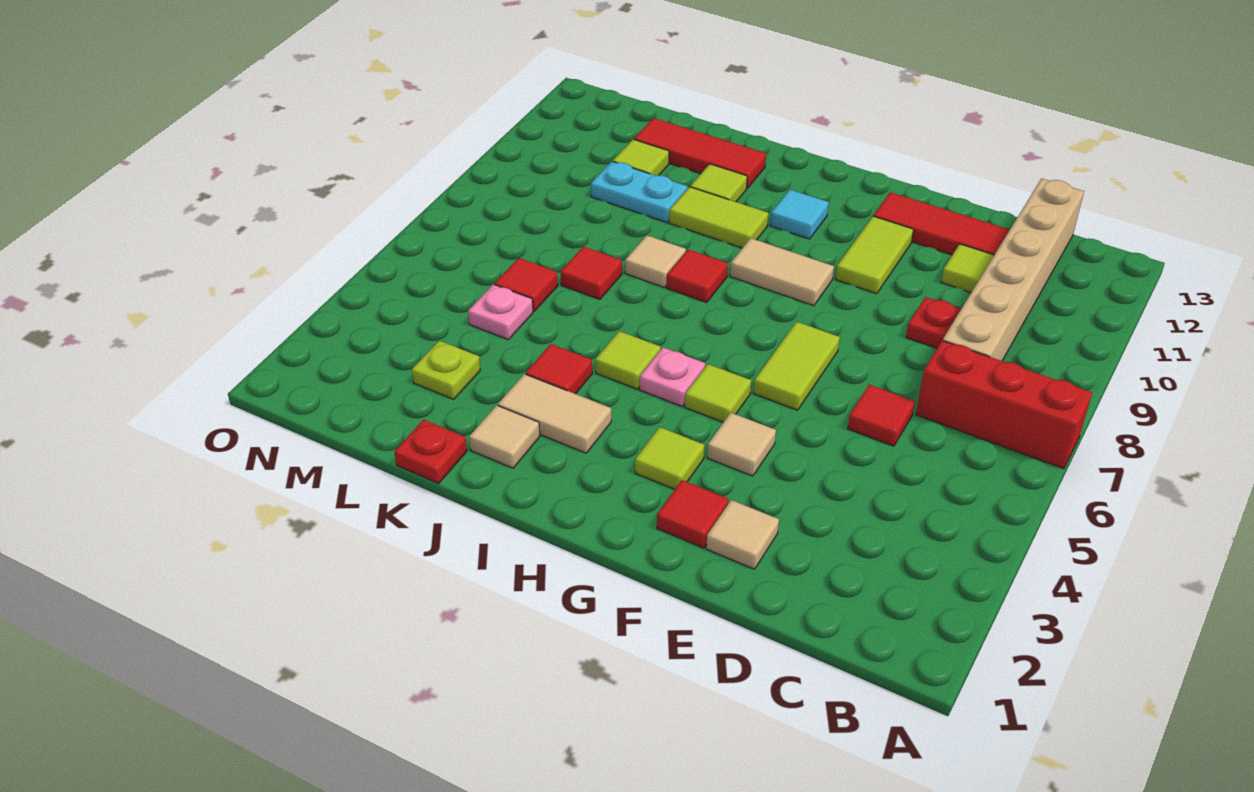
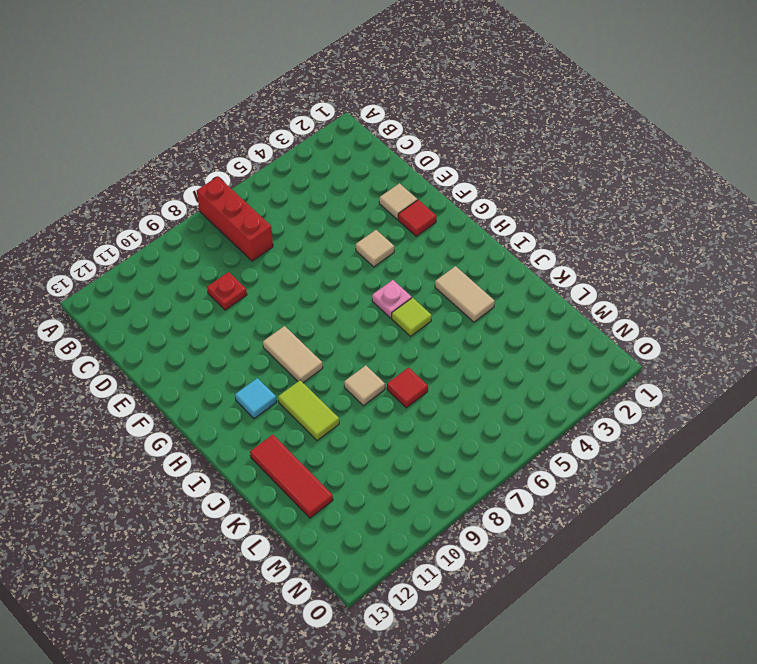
none -> tan brick C8:C13 level 1
none -> red tile D6 level 1
none -> lime tile D11 level 1
none -> red tile D12:F12 level 1

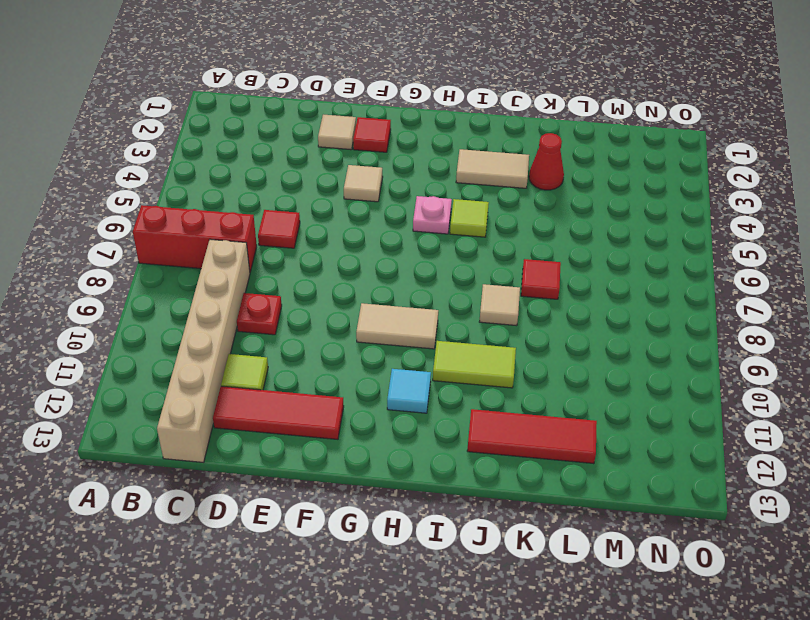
red cone K3 level 1 -> none
none -> lime tile F6:F7 level 1
none -> lime tile F10:F11 level 1
none -> lime tile G3 level 1
none -> lime tile G5 level 1

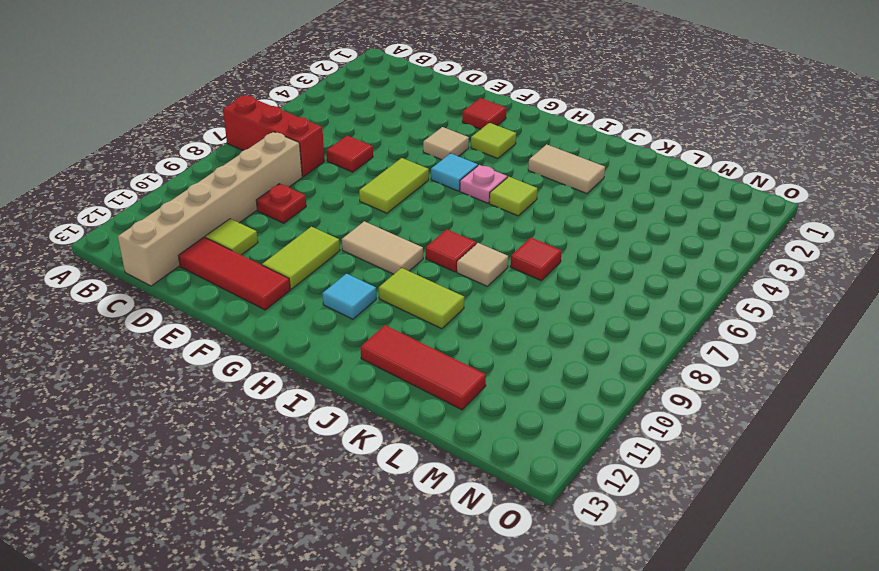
cyan tile G5 level 1 -> lime tile G5 level 1
none -> tan tile E2 level 1
none -> tan tile J2 level 1
none -> red tile J4 level 1
none -> lime tile J11 level 1

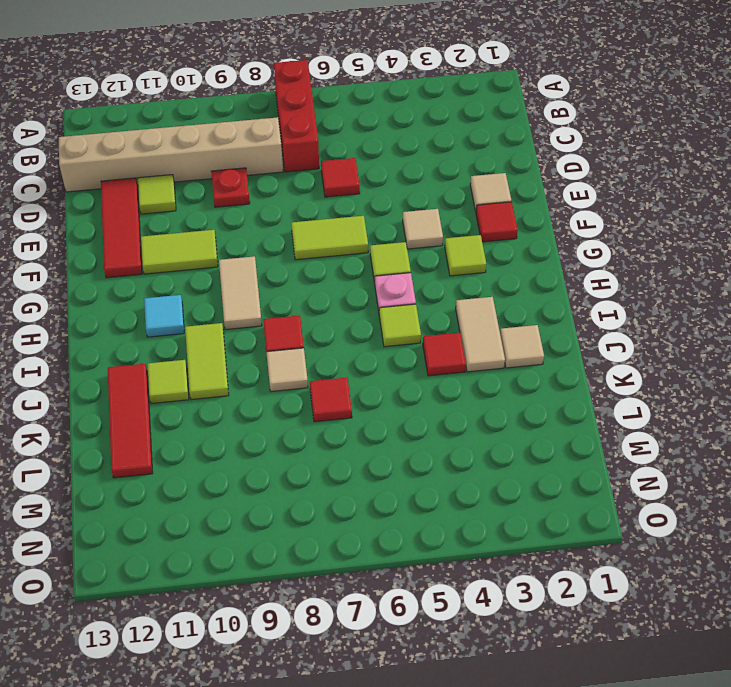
none -> red plate K1 level 1
none -> cyan plate K10:L10 level 1
none -> lime plate L3 level 1
none -> pink plate L5 level 1

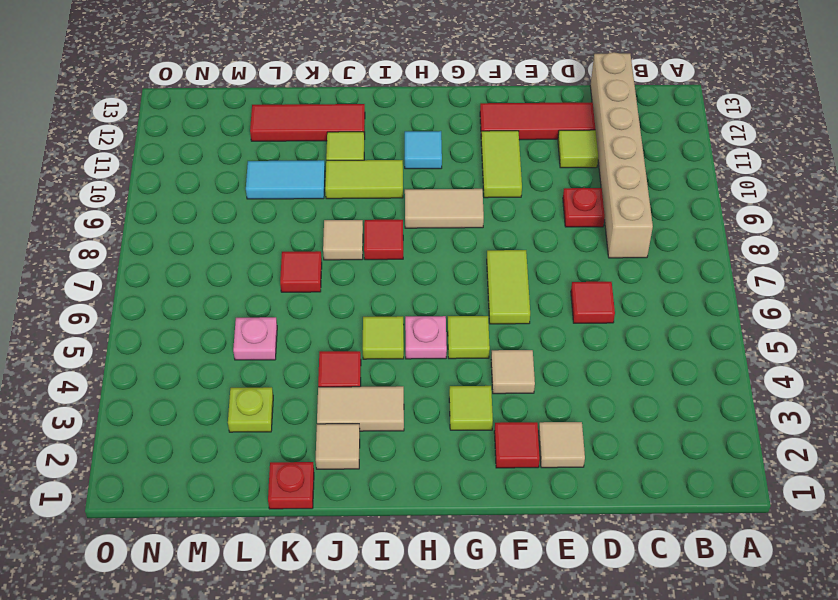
cyan tile K10:L10 level 1 -> cyan plate K10:L10 level 1
none -> red brick A7:C7 level 1
none -> red tile L6 level 1
none -> lime tile L11 level 1

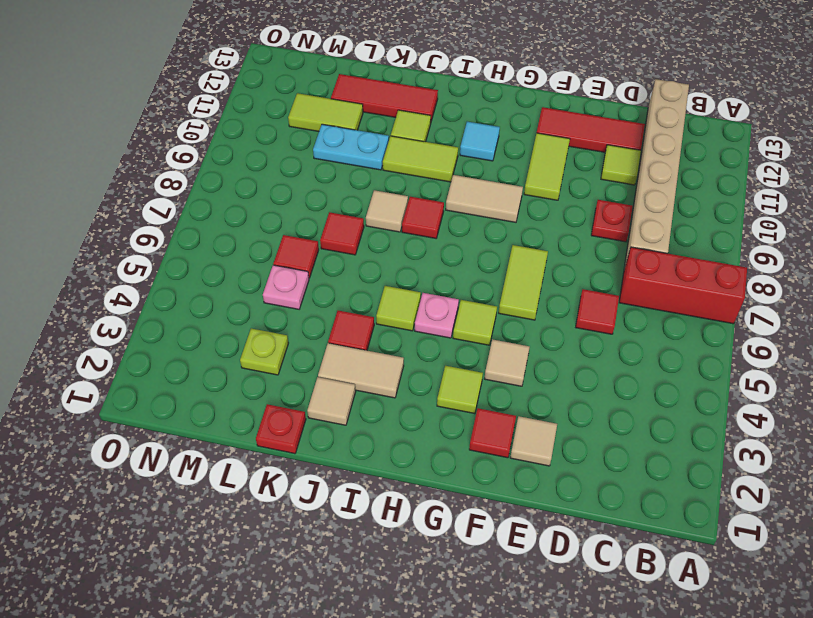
lime tile L11:M11 level 1 -> lime tile L11 level 1

